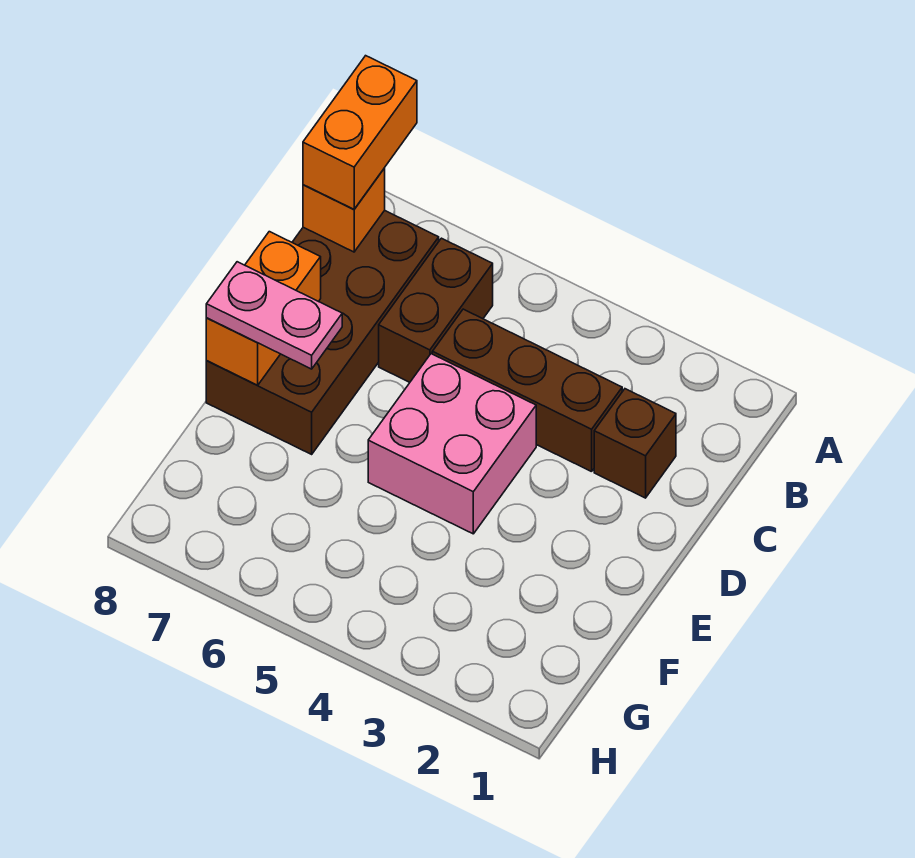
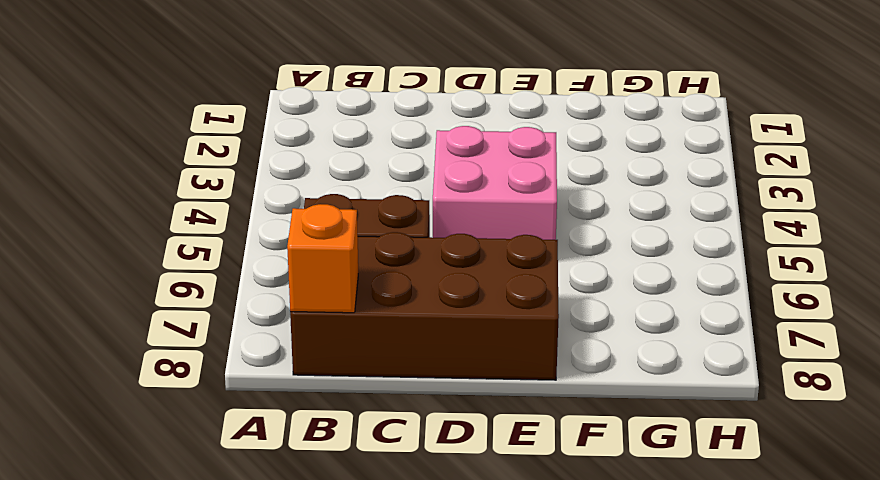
none -> brown brick C2 level 1
none -> brown brick C3:C5 level 1

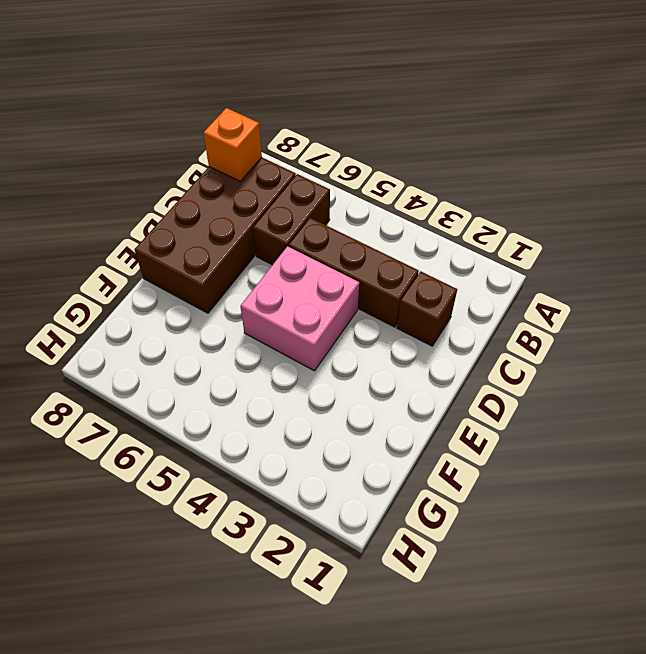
none -> orange brick D8:E8 level 2
none -> orange brick A8:B8 level 3

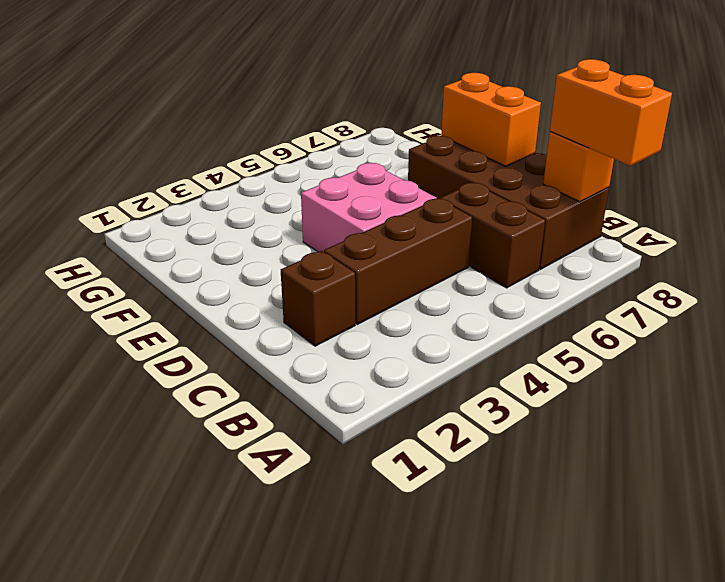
none -> pink plate E7:E8 level 3

